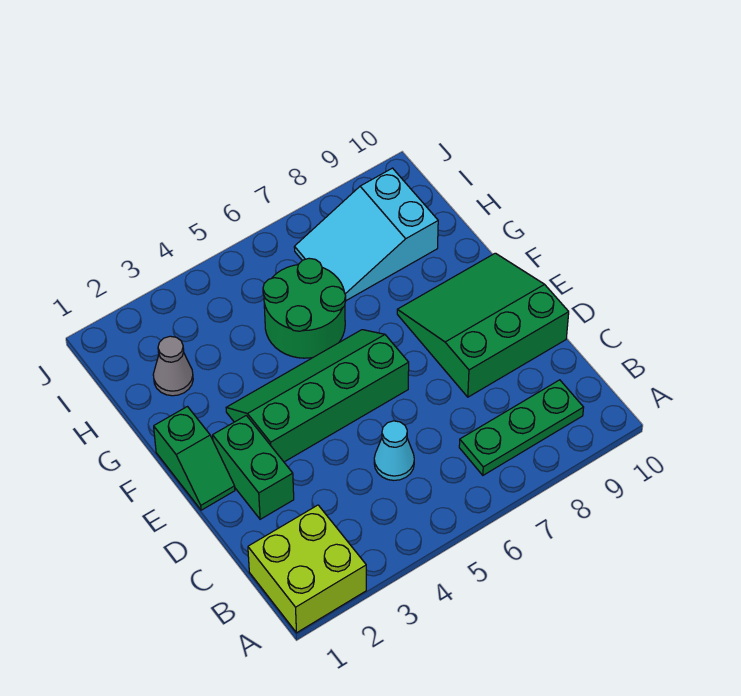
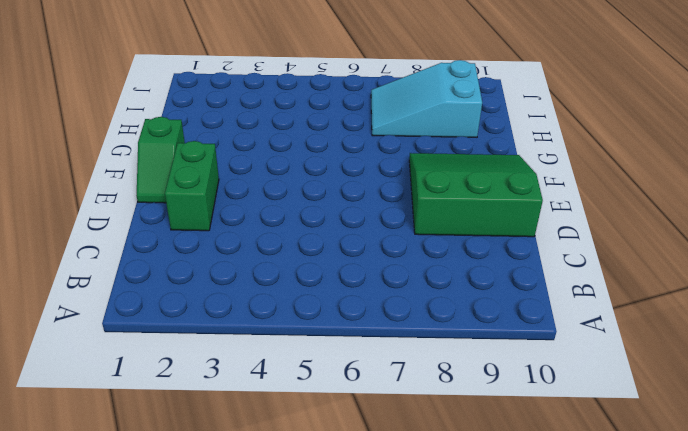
none -> lime brick A1:B2 level 1
none -> green plate B7:B9 level 1

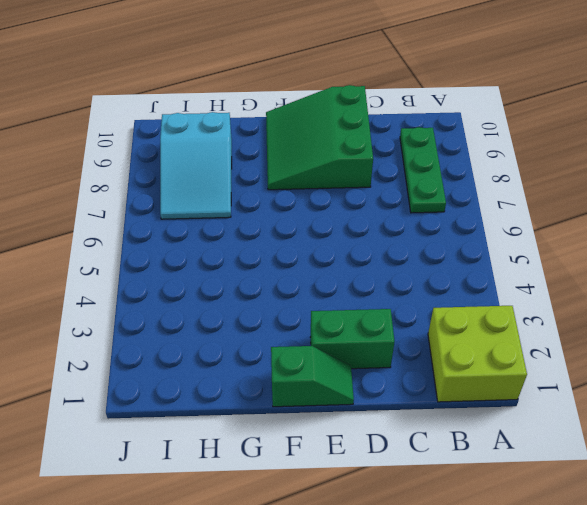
none -> cyan cone C5 level 1
none -> green slope E3:F6 level 1 top E

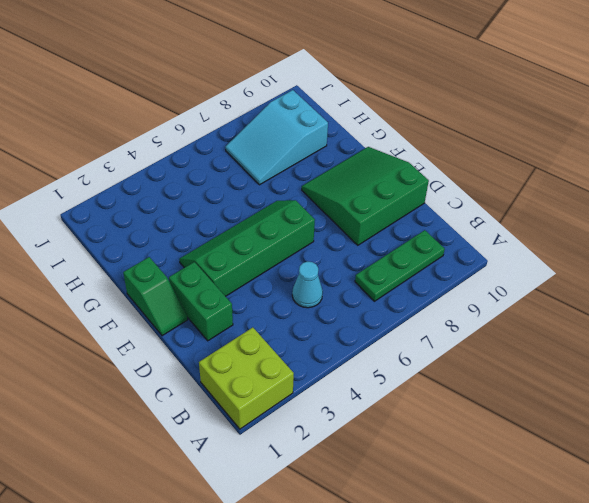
none -> green round brick G5:H6 level 1
none -> grey cone H2 level 1

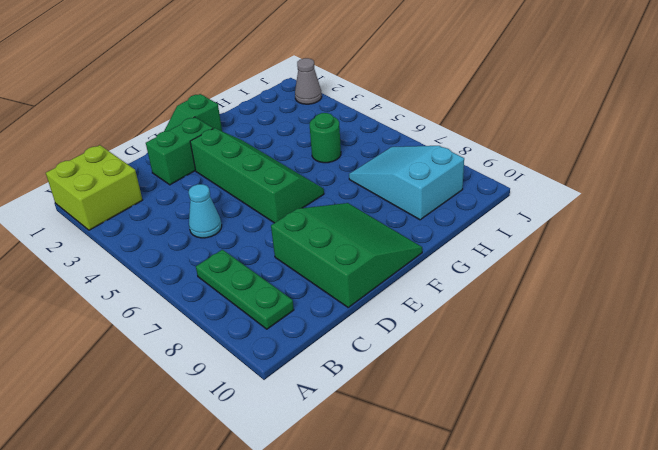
green round brick H5 level 1 -> green round brick G5:H6 level 1
grey cone J2 level 1 -> grey cone H2 level 1

